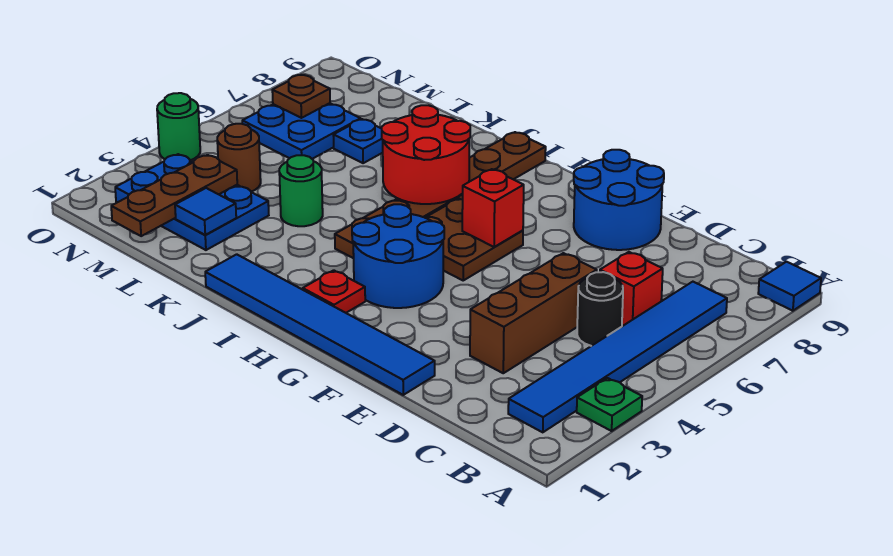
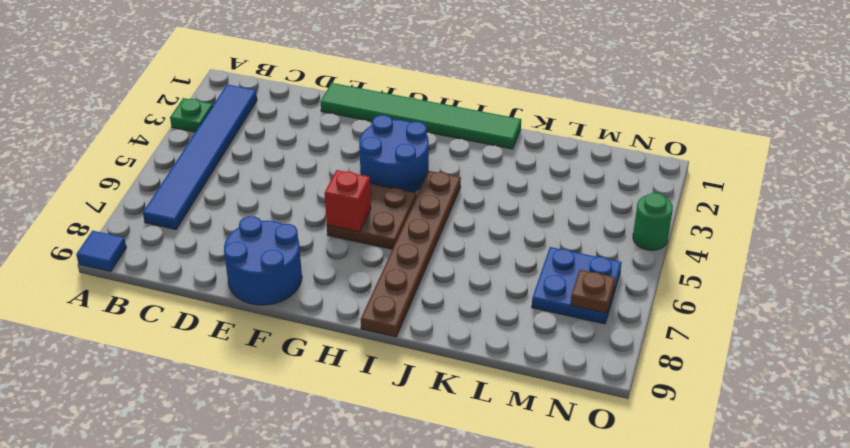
green tile E1:J1 level 1 -> blue tile E1:J1 level 1
none -> black round brick C5 level 1
none -> red brick C6 level 1
none -> brown brick D3:D5 level 1

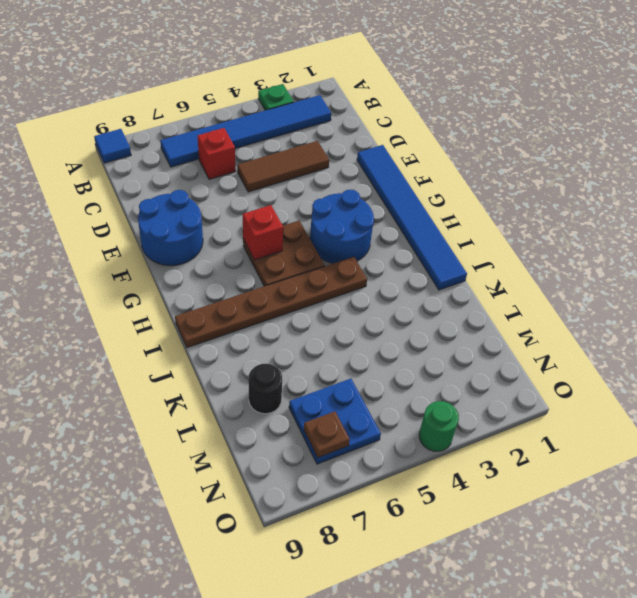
brown tile D3:D5 level 1 -> brown brick D3:D5 level 1
black round brick L8 level 1 -> black round brick C5 level 1
none -> red plate H2 level 1
none -> green round brick K4 level 1
none -> blue plate L2:N3 level 1

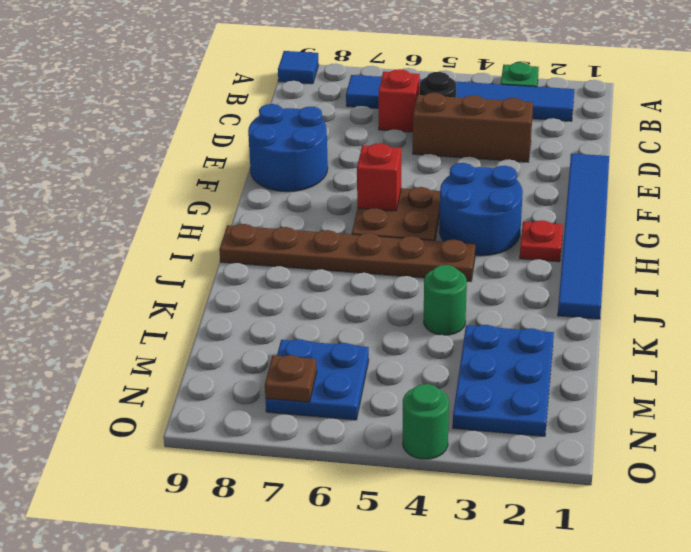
none -> blue plate L7 level 1
none -> brown round brick M4 level 1
none -> red round brick I6:J7 level 2

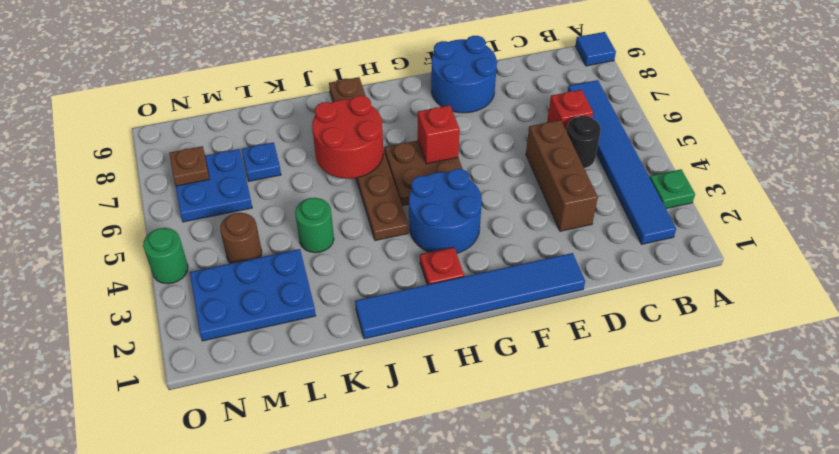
none -> blue tile L2 level 2
none -> brown plate M1:M3 level 2

